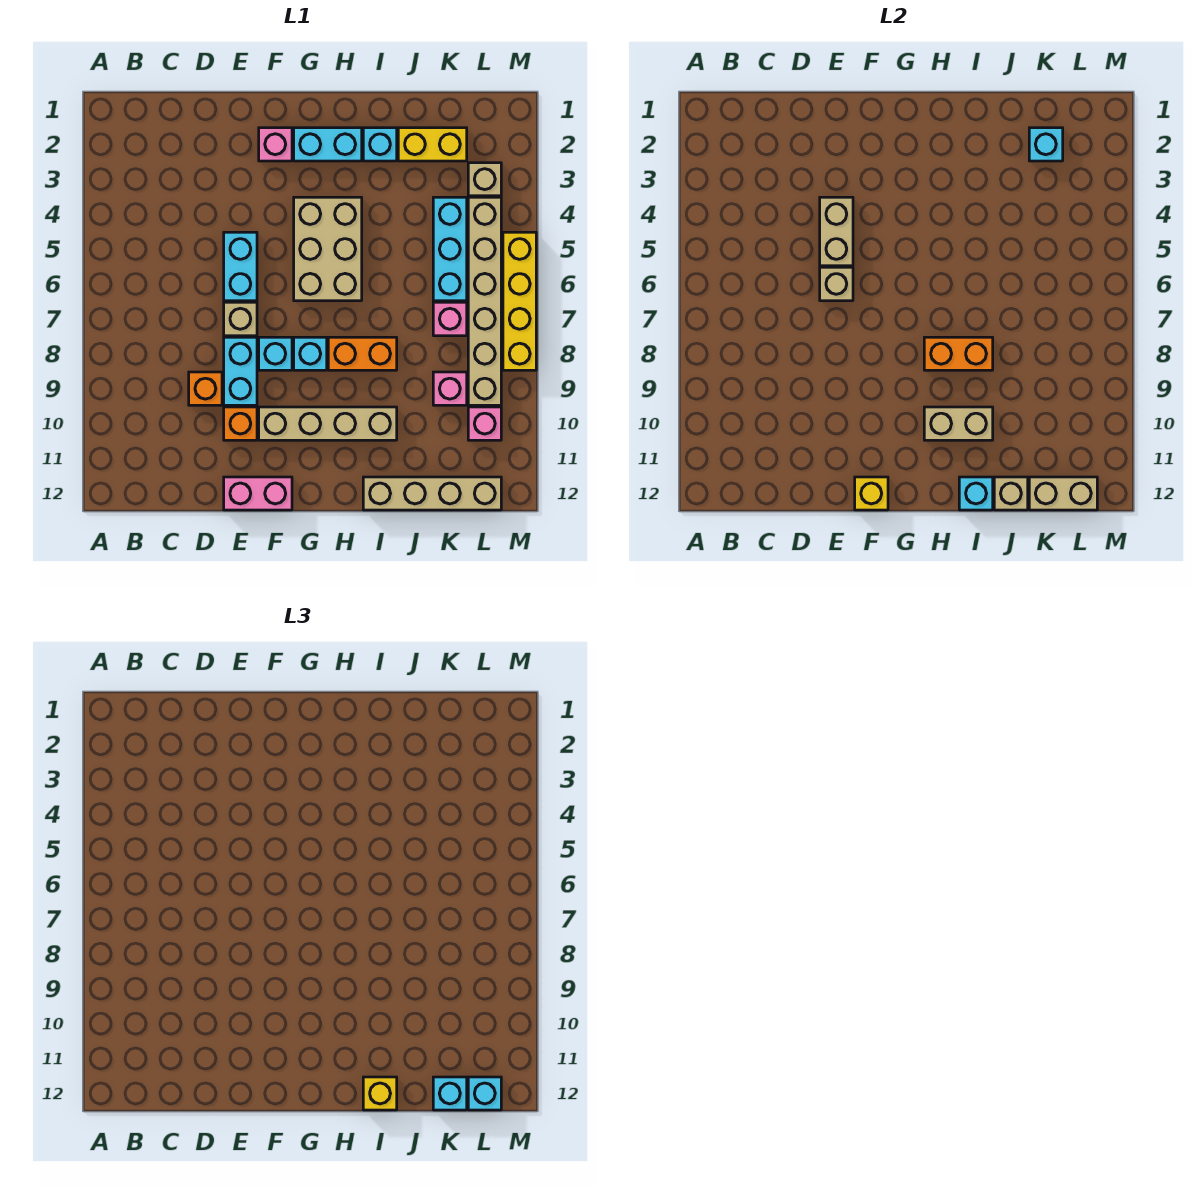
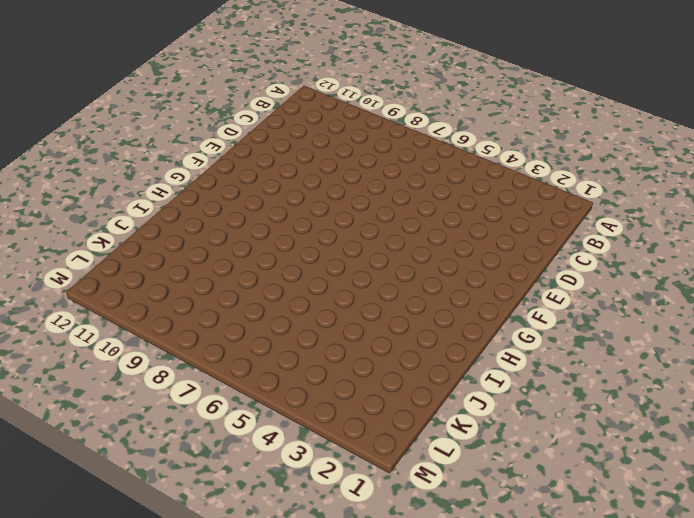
none -> orange brick D9 level 1
none -> cyan brick E5:E6 level 1
none -> tan brick E7 level 1
none -> cyan brick E8:E9 level 1

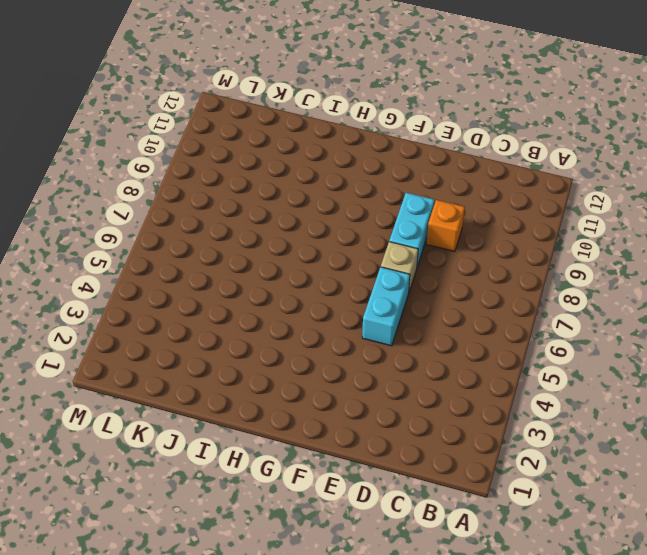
none -> orange brick E10 level 1
none -> pink brick E12:F12 level 1
none -> pink brick F2 level 1
none -> cyan brick F8 level 1

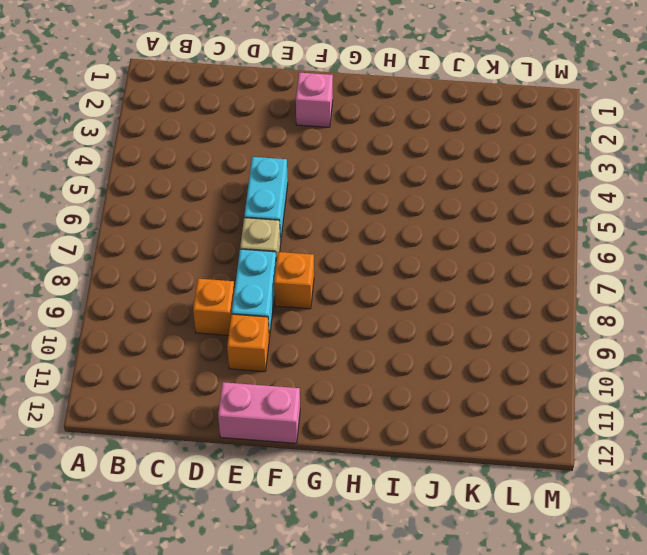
orange brick F8 level 1 -> cyan brick F8 level 1
none -> tan brick F10:I10 level 1
none -> cyan brick G2:H2 level 1
none -> tan brick G4:H6 level 1
none -> cyan brick G8 level 1

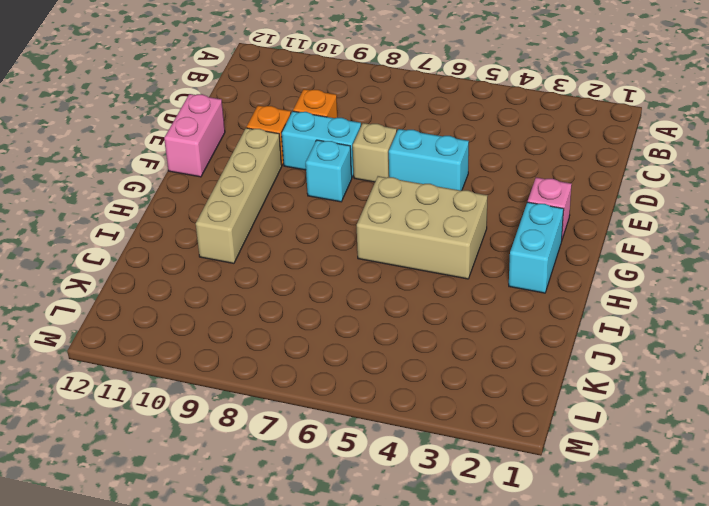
none -> cyan brick G8 level 1
none -> orange brick H8:I8 level 1
none -> cyan brick I2 level 1
none -> tan brick I12:L12 level 1

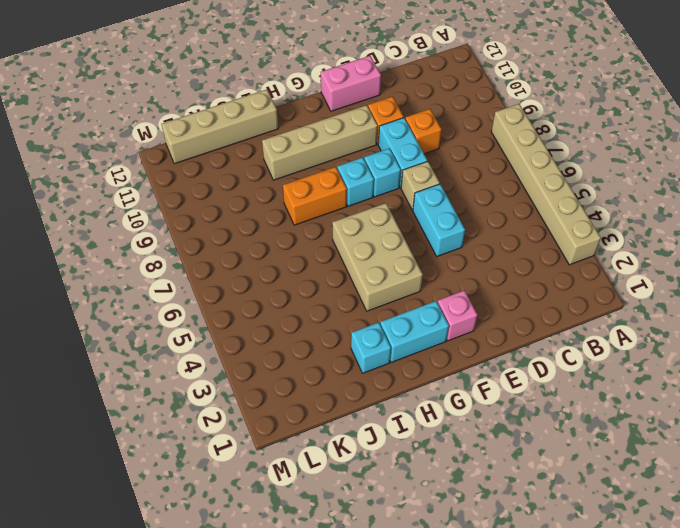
tan brick A3:A8 level 1 -> tan brick L4:L9 level 1
none -> yellow brick J2:K2 level 1
none -> cyan brick K4:K6 level 1
none -> pink brick K7 level 1
none -> pink brick K9 level 1

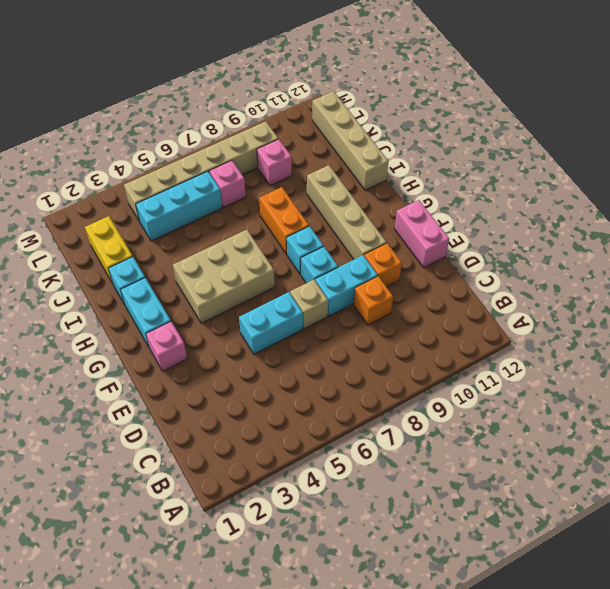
none -> tan brick L3 level 1
none -> pink brick L10 level 1
none -> yellow brick M5:M8 level 1
none -> tan brick E4:E5 level 2

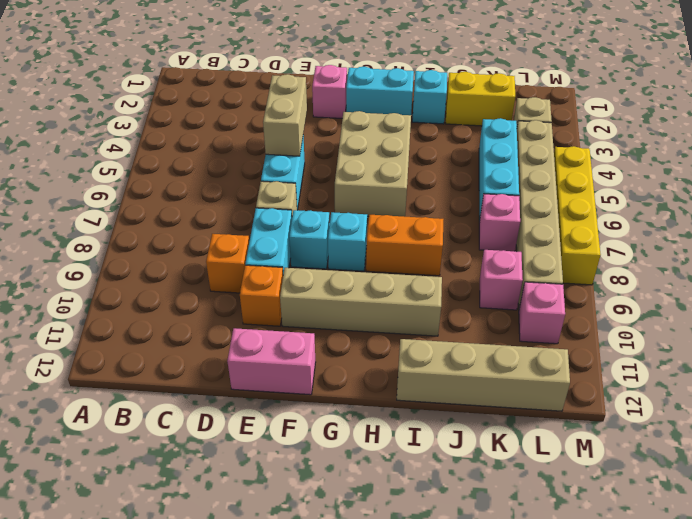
none -> tan brick E6 level 2
none -> yellow brick F12 level 2
none -> orange brick H8:I8 level 2
none -> tan brick H10:I10 level 2

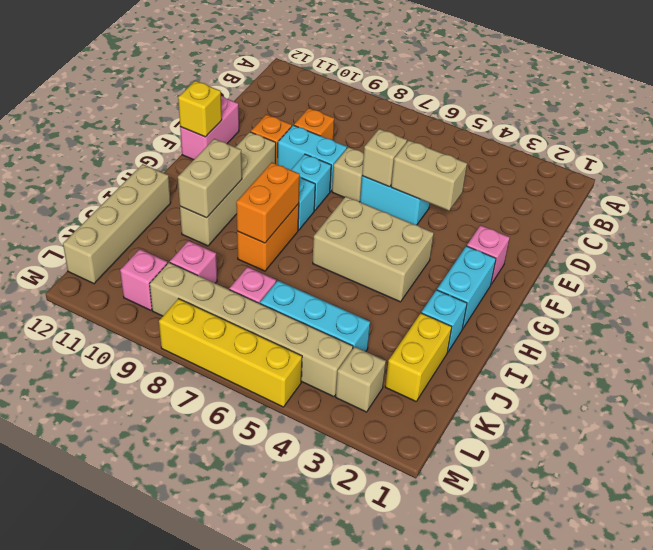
none -> cyan brick I12 level 2
none -> tan brick J12 level 2
none -> cyan brick K2 level 2
none -> tan brick K12:L12 level 2

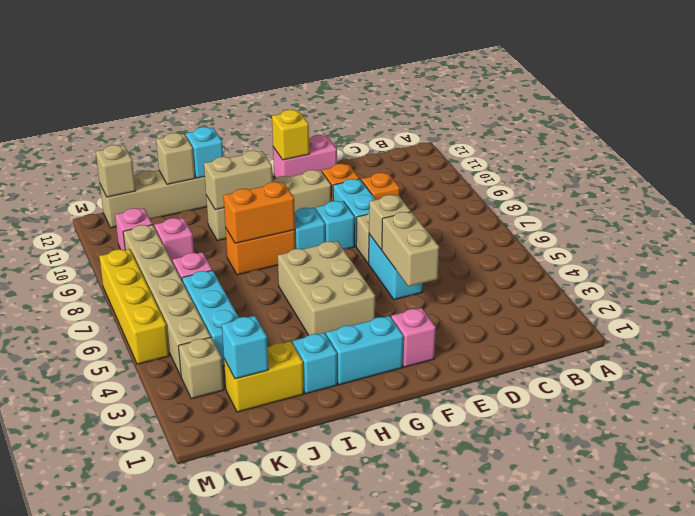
tan brick L12 level 2 -> tan brick K12:L12 level 2
none -> yellow brick I12 level 3
none -> cyan brick K12 level 3
none -> cyan brick L12 level 3

